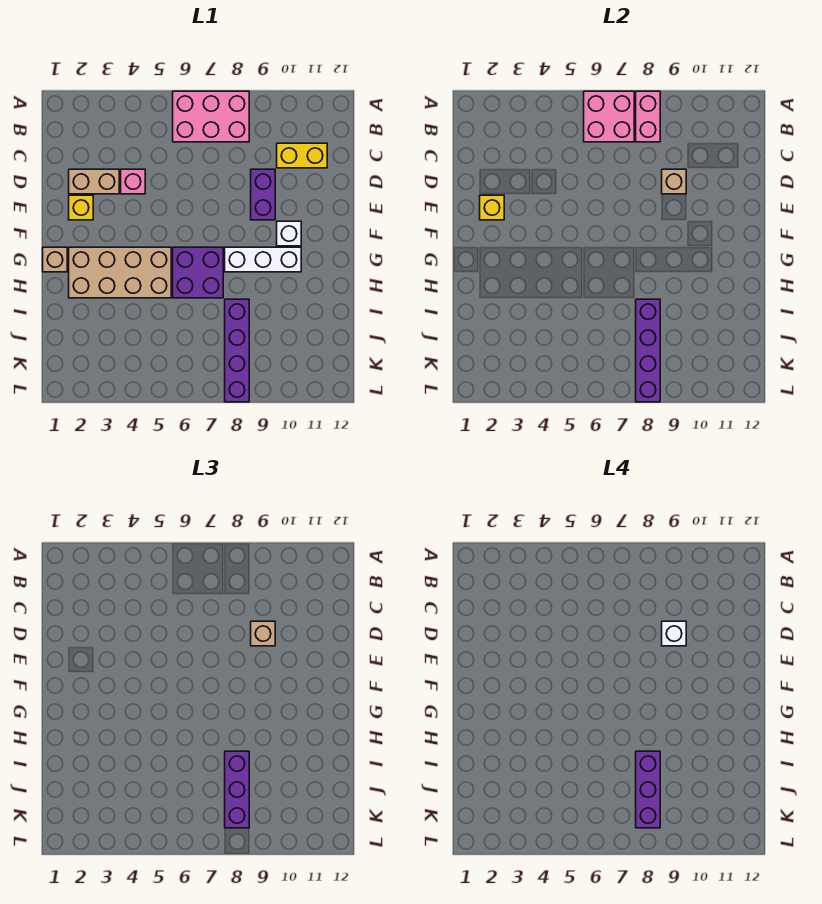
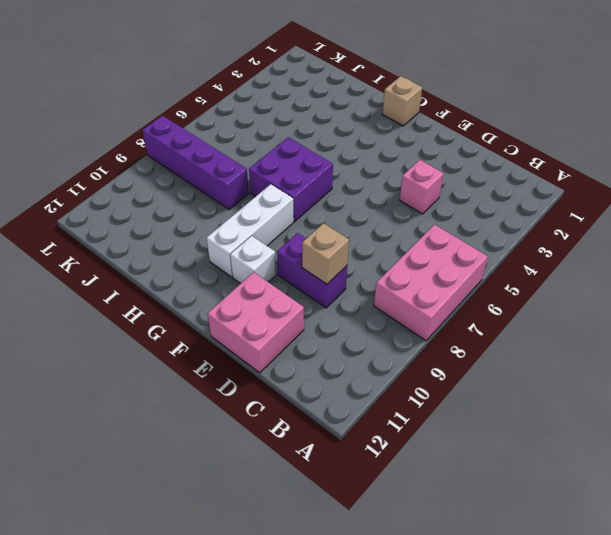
pink brick D11:E12 level 1 -> pink brick A6:B7 level 2
none -> yellow brick C10:C11 level 1
none -> tan brick D2:D3 level 1
none -> yellow brick E2 level 1

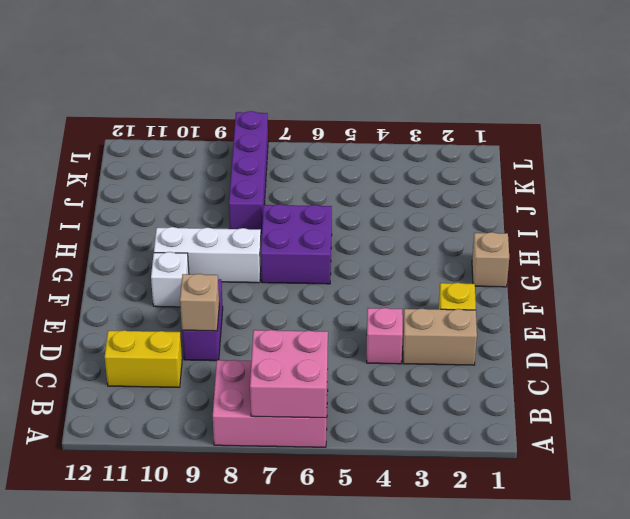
none -> tan brick G2:H5 level 1
none -> pink brick A8:B8 level 2
none -> yellow brick E2 level 2

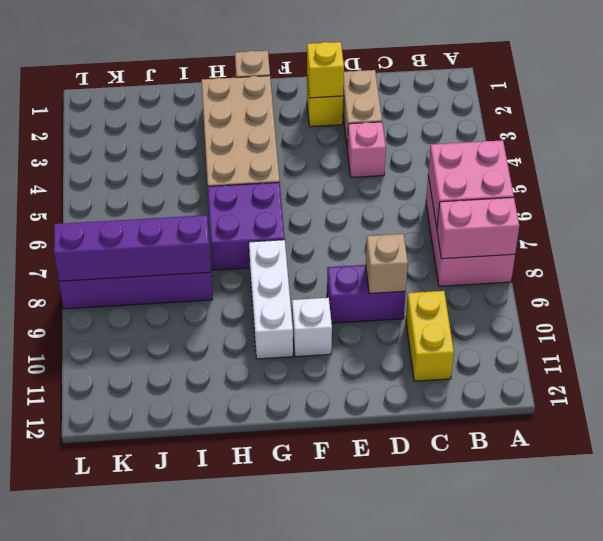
none -> tan brick D9 level 3
none -> purple brick I8:K8 level 3
none -> white brick D9 level 4

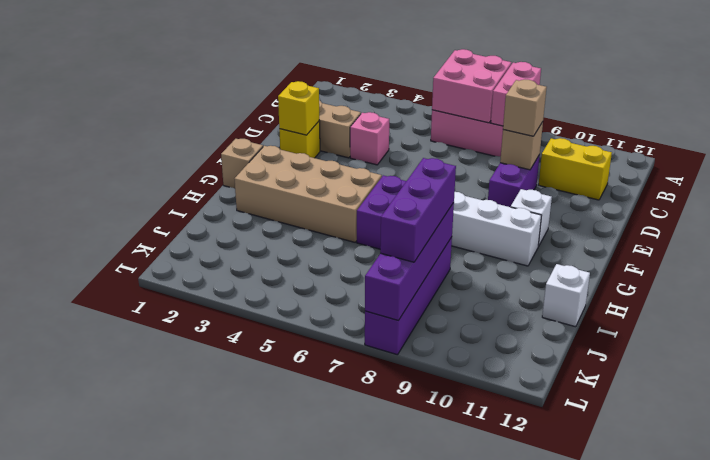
white brick I12 level 1 -> white brick D9 level 4
none -> purple brick I8:K8 level 4

